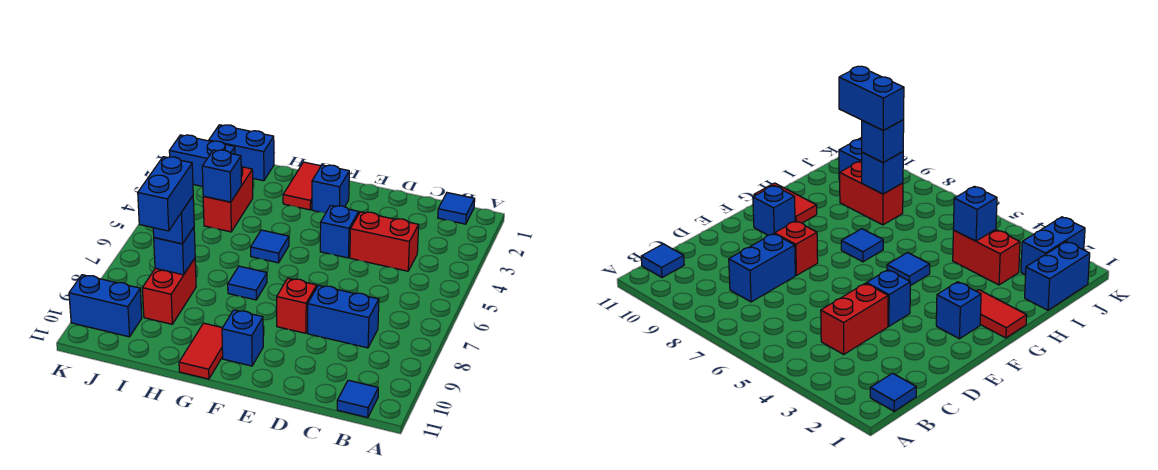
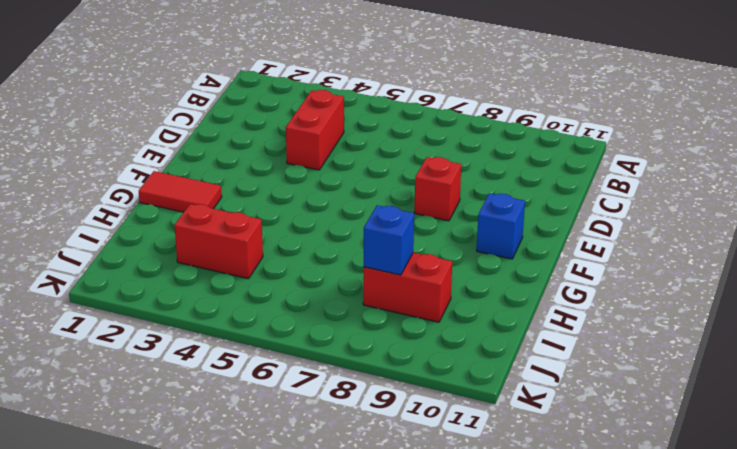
none -> blue tile B1 level 1
none -> blue tile B11 level 1
none -> blue brick C8:D8 level 1

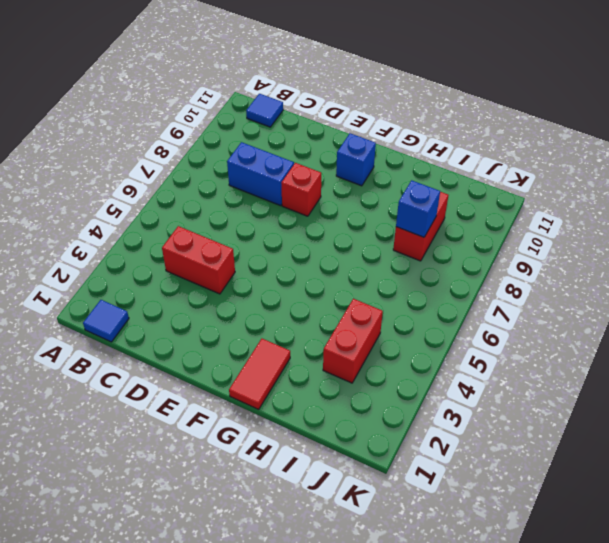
none -> blue brick E4 level 1
none -> blue brick F2 level 1
none -> blue tile G5 level 1

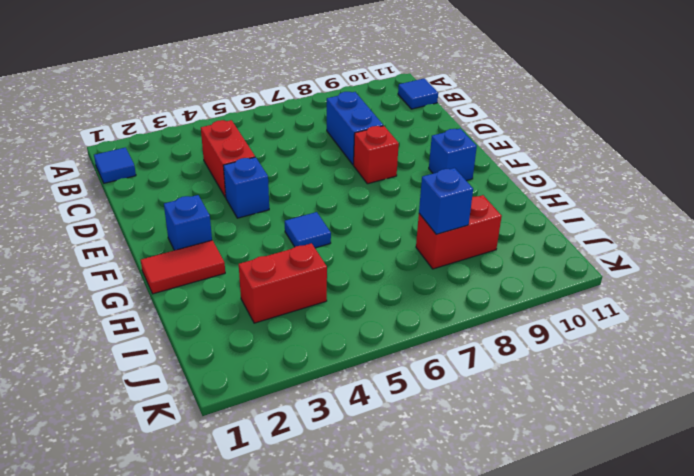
none -> blue tile G7 level 1
none -> red tile G10:G11 level 1
none -> blue brick I1:J1 level 1

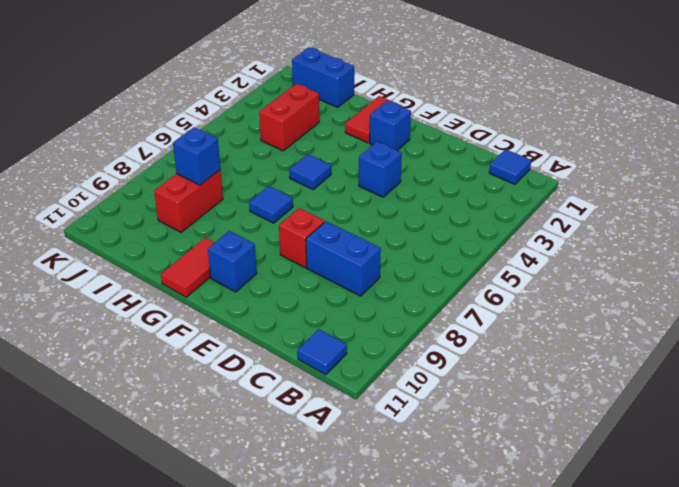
none -> red brick C4:D4 level 1
none -> blue brick J2:K2 level 1
none -> blue brick J10:K10 level 1

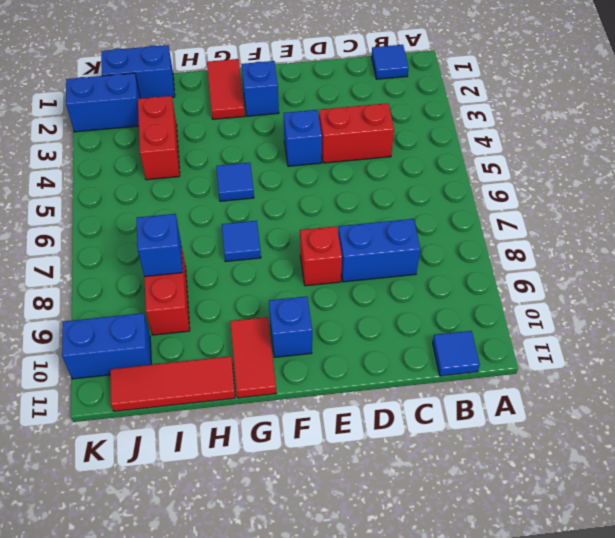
red tile H11:J11 level 1 -> none
none -> blue brick I4 level 2
none -> blue brick I8 level 3
none -> blue brick I8:I9 level 4

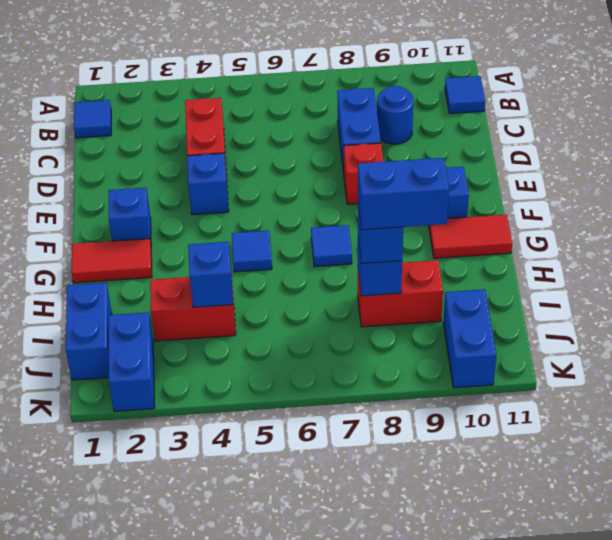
blue round brick C9 level 1 -> none

